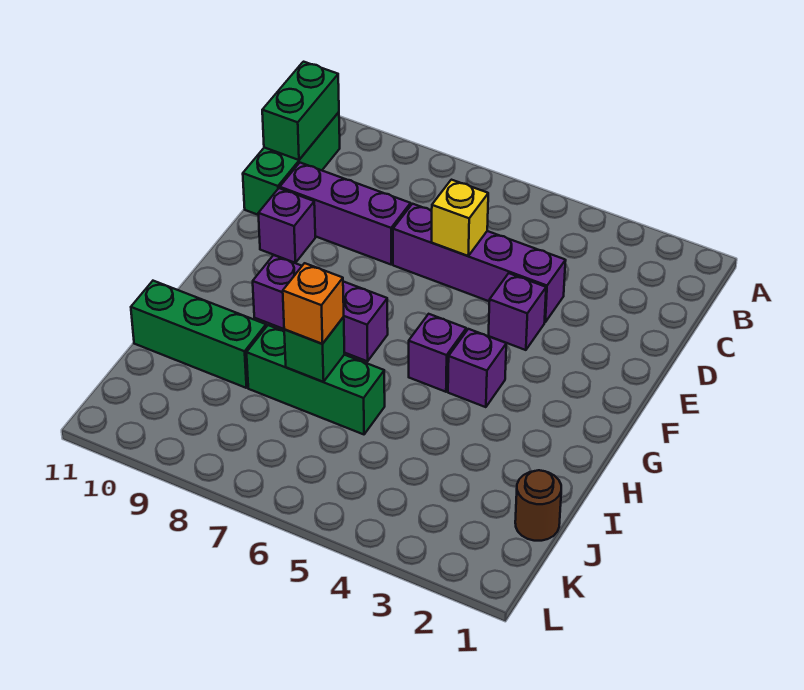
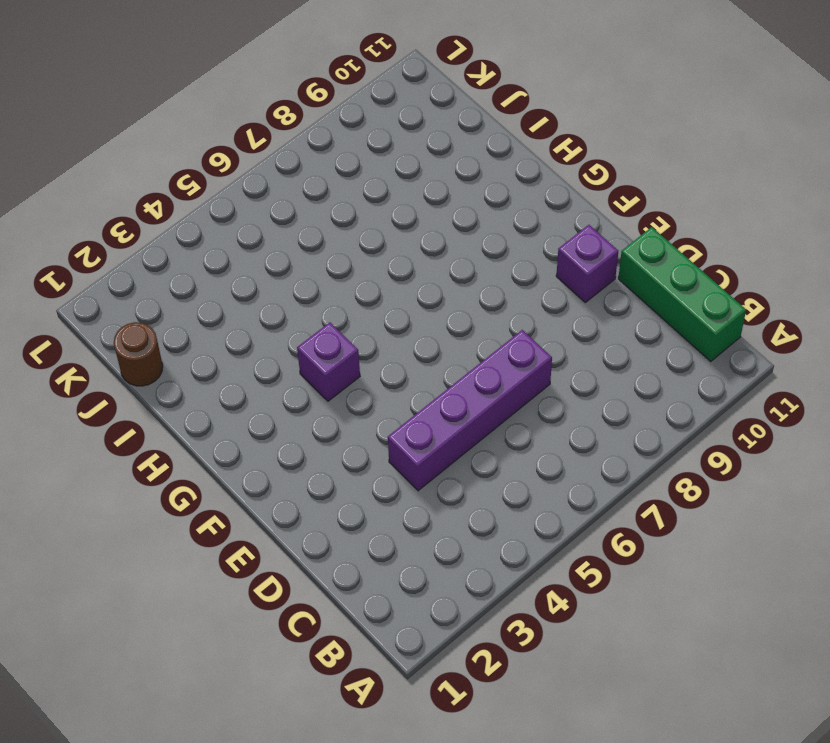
none -> purple brick D8:D10 level 1
none -> purple brick E4 level 1
none -> purple brick G5 level 1

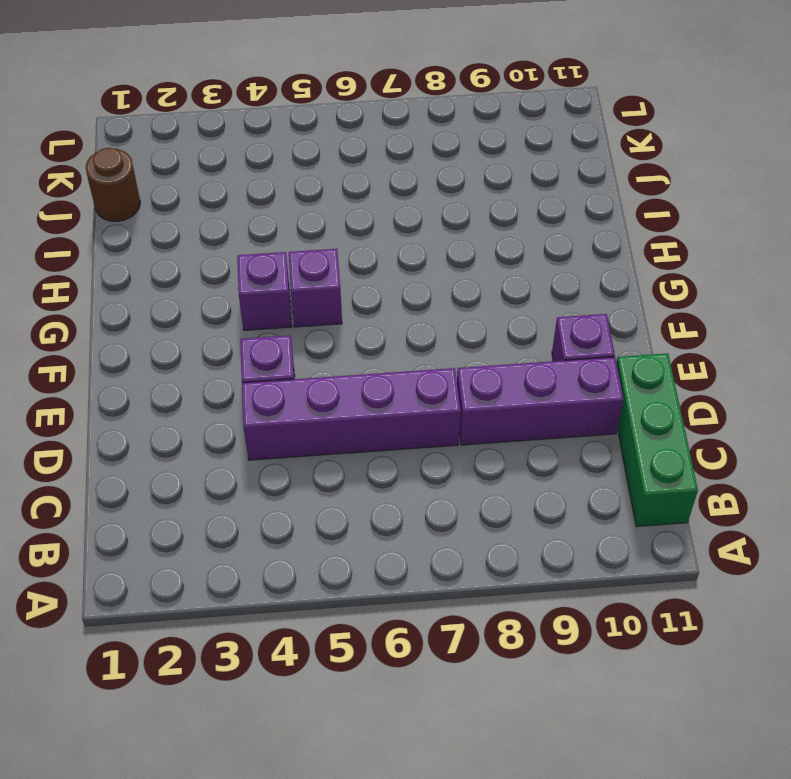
none -> purple brick G7:G9 level 1
none -> green brick I6:I8 level 1
none -> green brick I9:I11 level 1

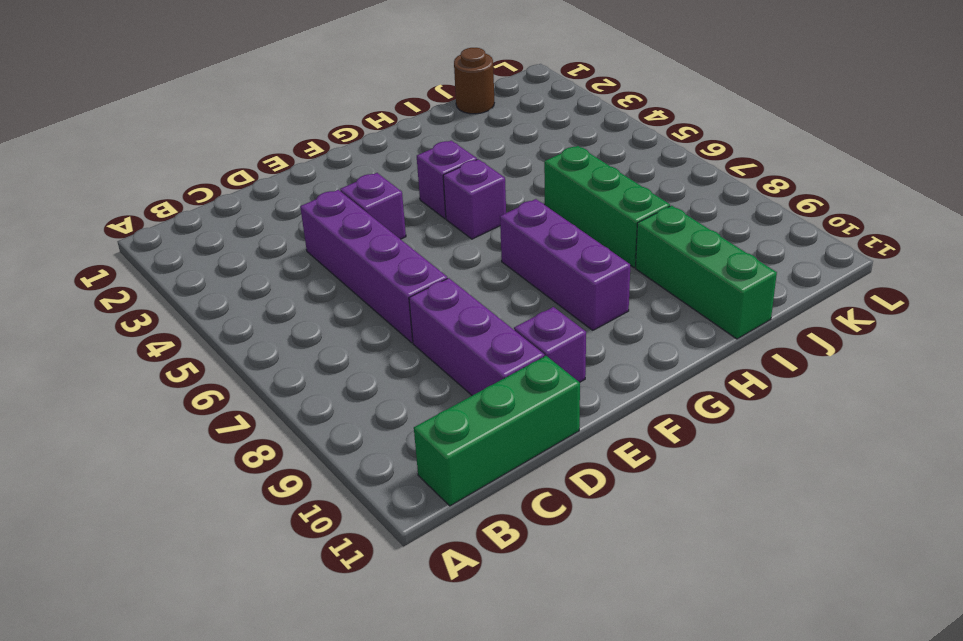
none -> green brick B11:C11 level 2
none -> yellow brick D6 level 2
none -> green brick I7 level 2

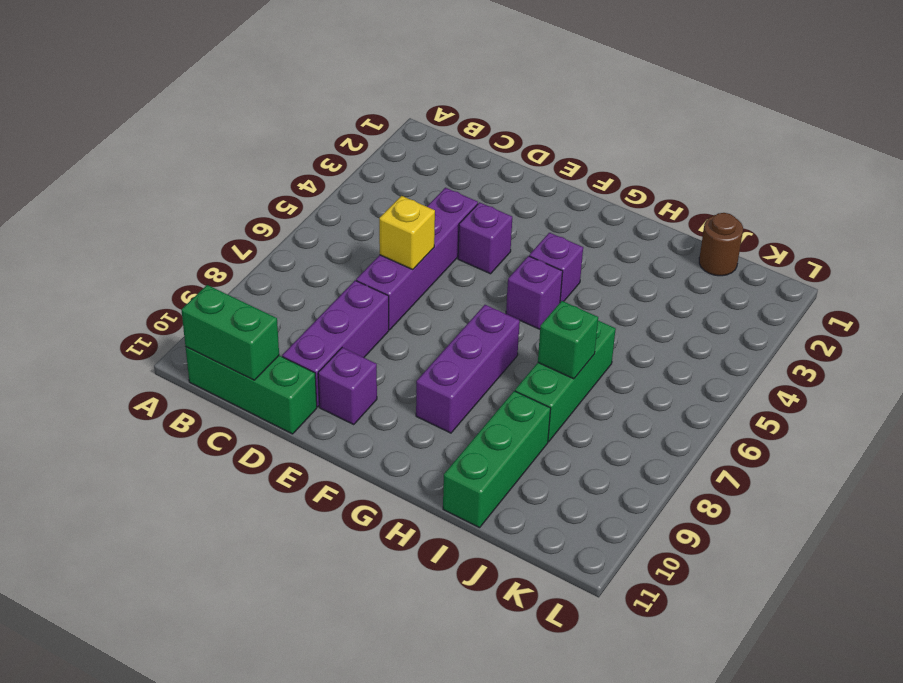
none -> orange brick I7 level 3

